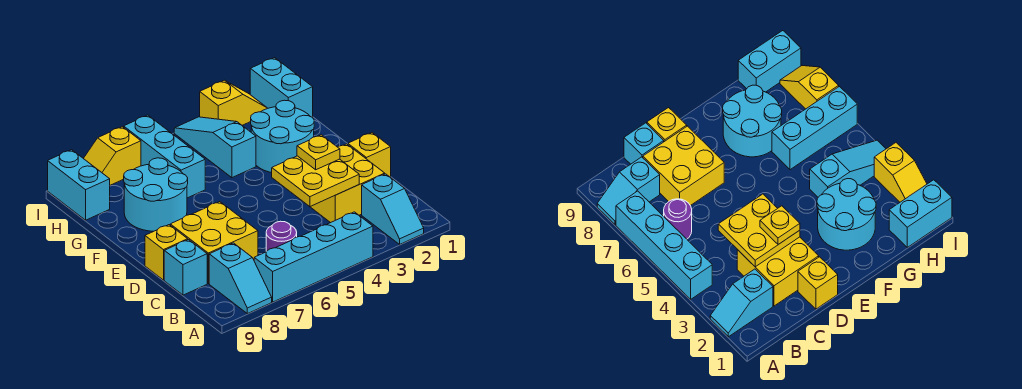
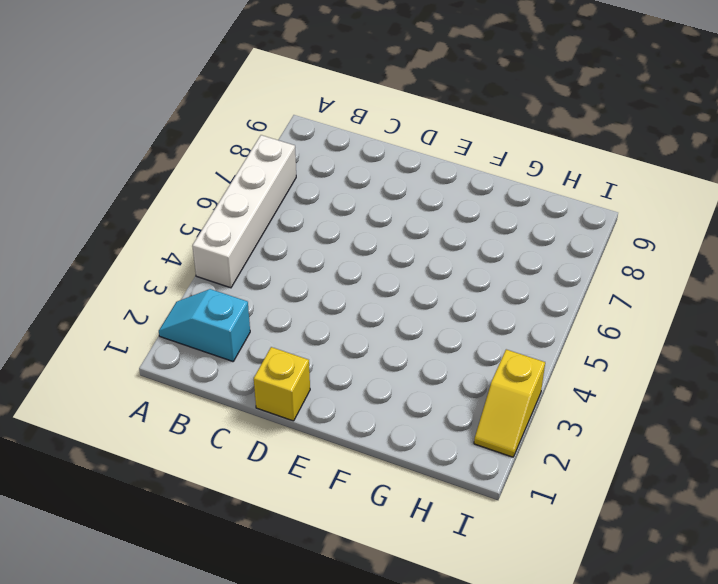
white brick A4:A7 level 1 -> cyan brick A4:A7 level 1
none -> cyan slope A8:B8 level 1 top B
none -> purple round brick B6 level 1
none -> yellow brick C2:D3 level 1

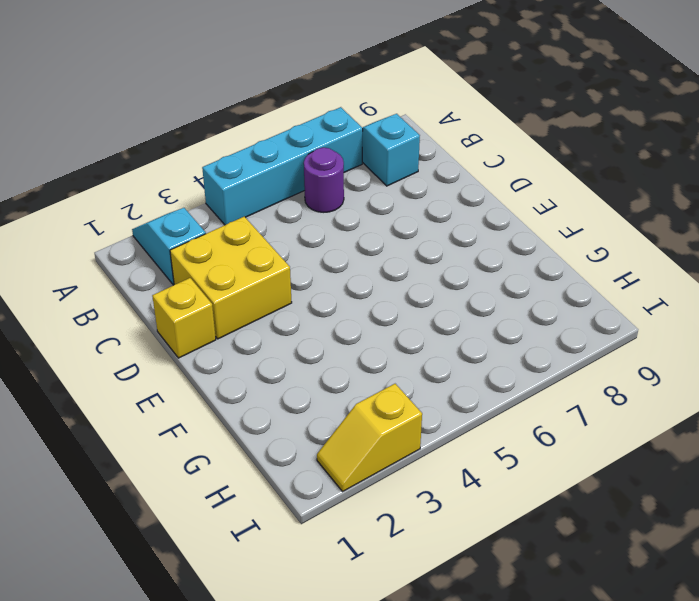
none -> yellow brick C7:D8 level 1
none -> cyan brick C9 level 1
none -> yellow brick D9 level 1

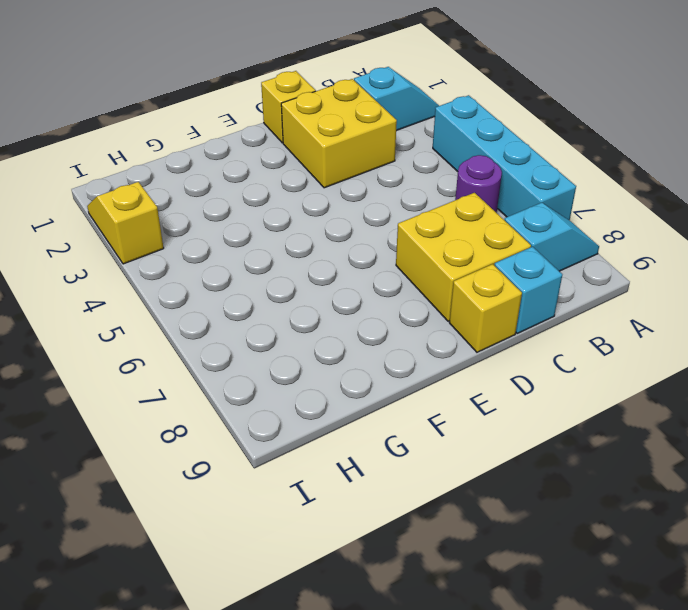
none -> cyan round brick F2:G3 level 1
none -> cyan round brick F7:G8 level 1
none -> cyan slope G4:I4 level 1 top G

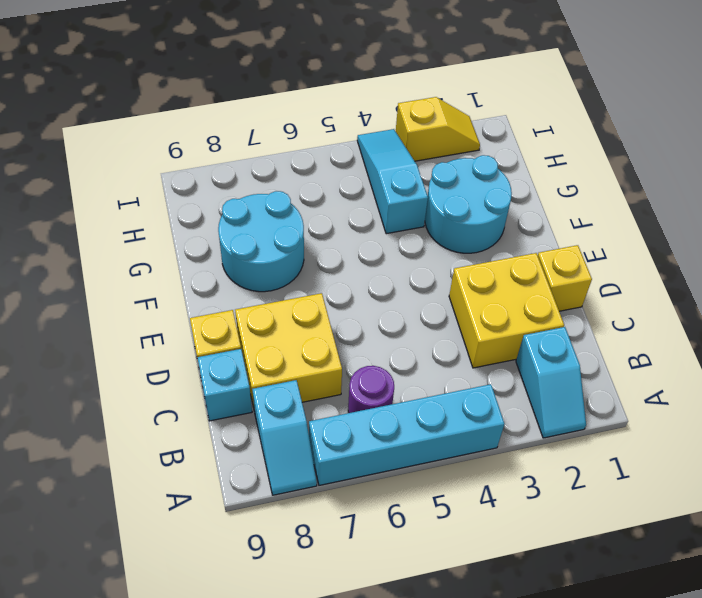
none -> cyan brick G6:I6 level 1
none -> cyan brick H1:I1 level 1
none -> cyan brick H9:I9 level 1

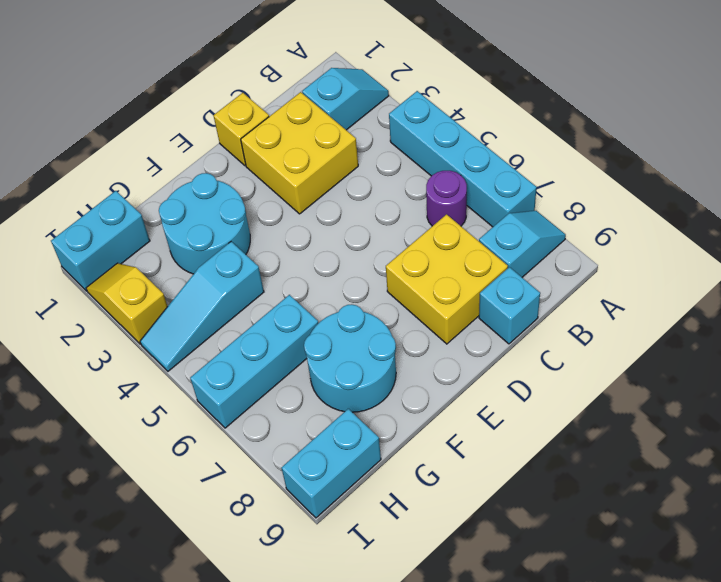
none -> yellow brick D9 level 1
none -> yellow slope I7:I8 level 1 top 7
none -> yellow plate C3:D4 level 2

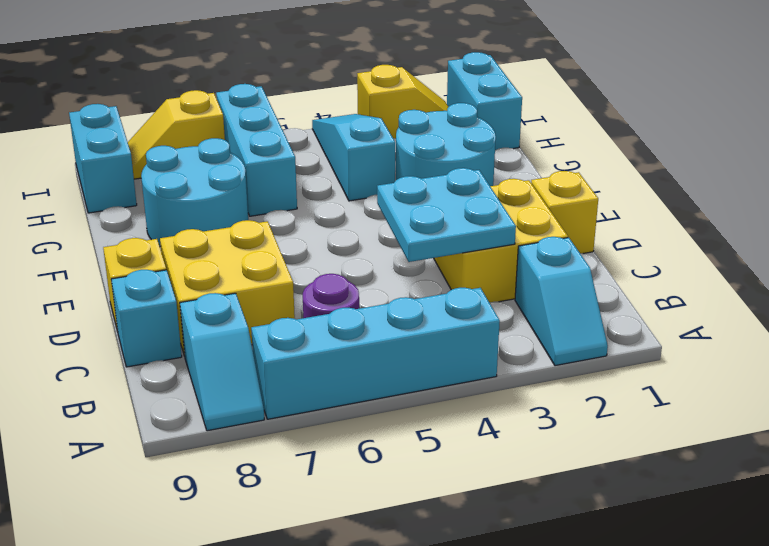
cyan plate C3:D4 level 2 -> yellow plate C3:D4 level 2
none -> yellow plate D3 level 3

